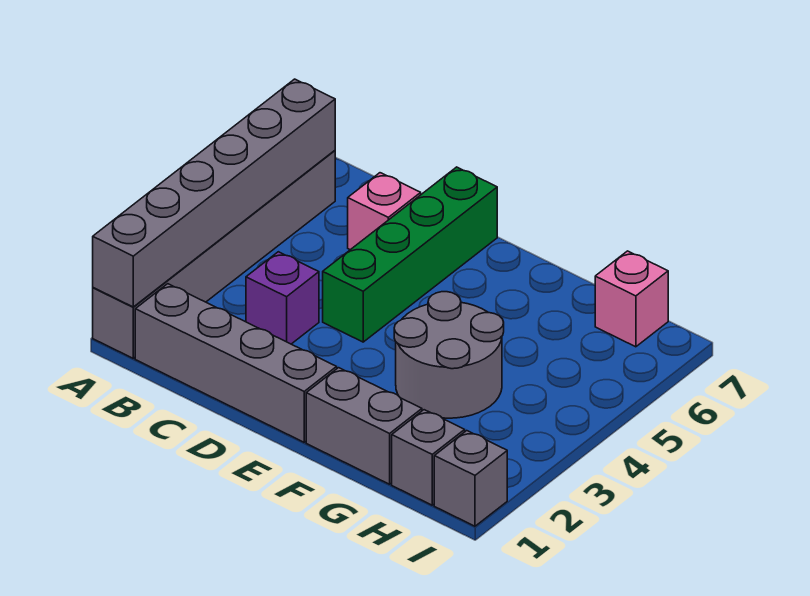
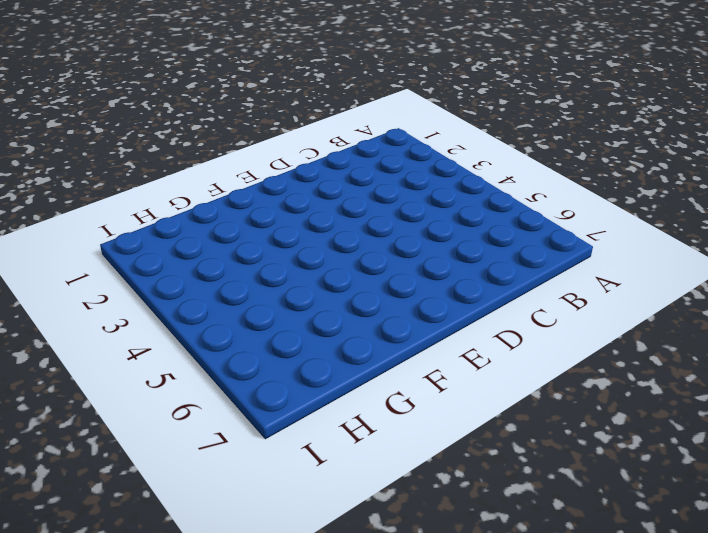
none -> grey brick A1:A6 level 1
none -> grey brick B1:E1 level 1

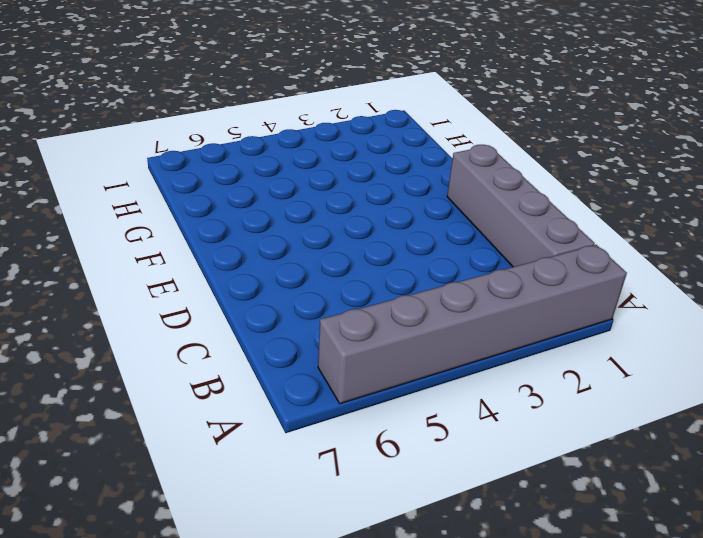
none -> purple brick C3 level 1
none -> pink brick C6 level 1

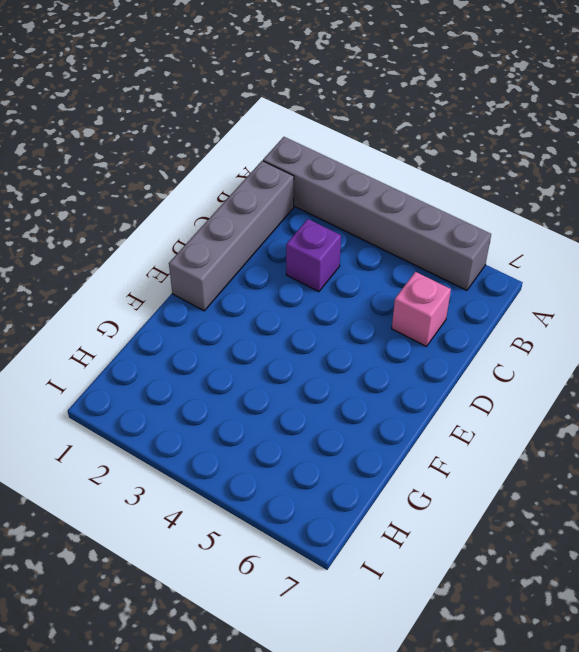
none -> green brick D4:D7 level 1
none -> grey brick F1:G1 level 1

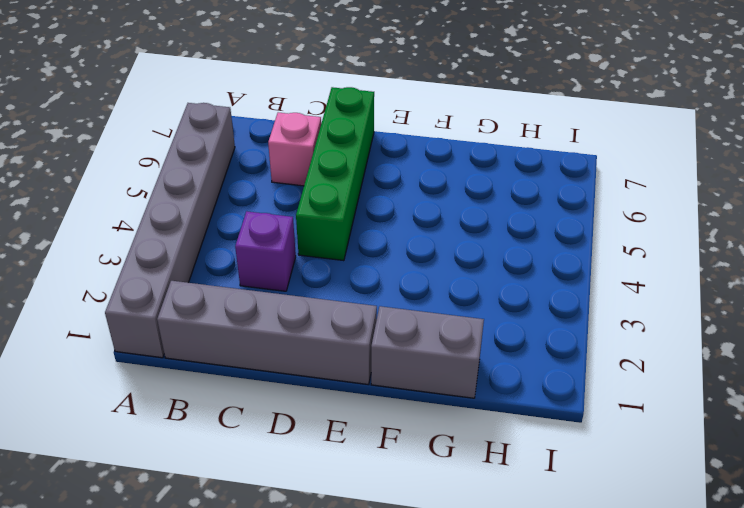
none -> grey round brick F3:G4 level 1
none -> grey brick H1 level 1

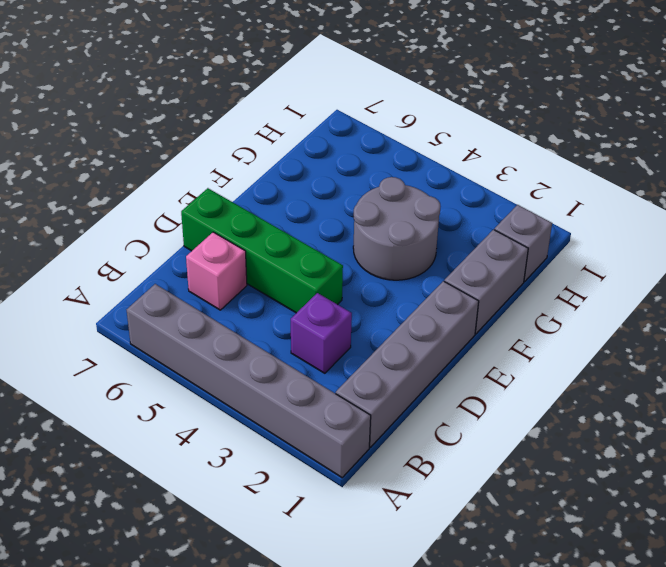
none -> pink brick H7 level 1
none -> grey brick I1 level 1

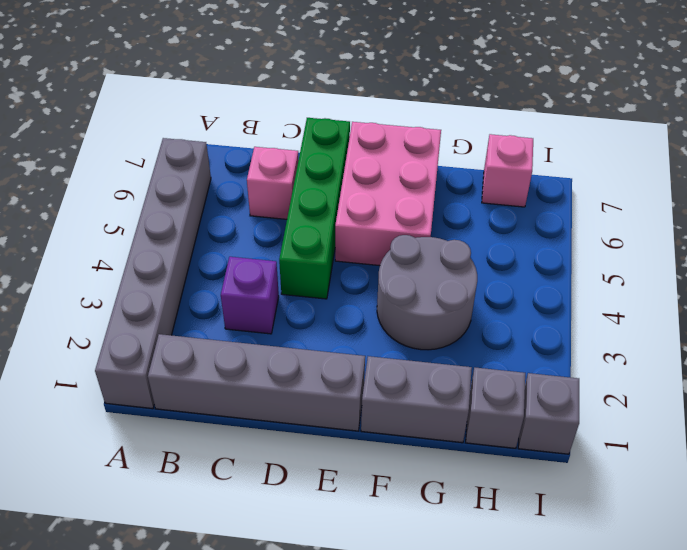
pink brick E5:F7 level 1 -> none
none -> grey brick A1:A6 level 2

